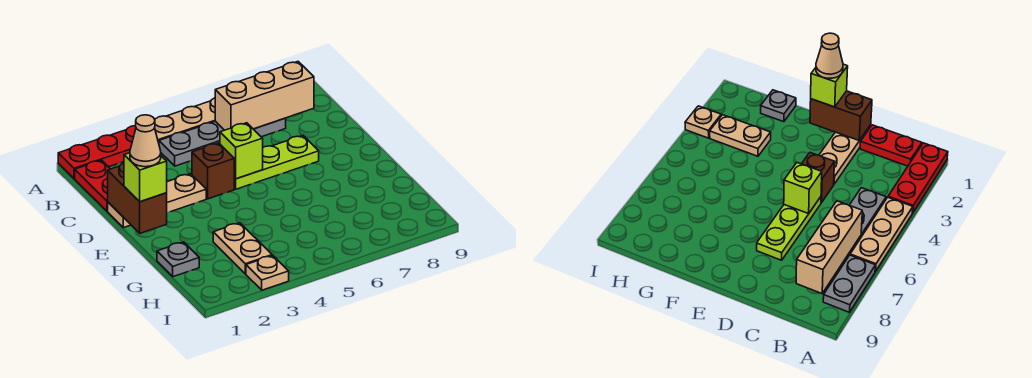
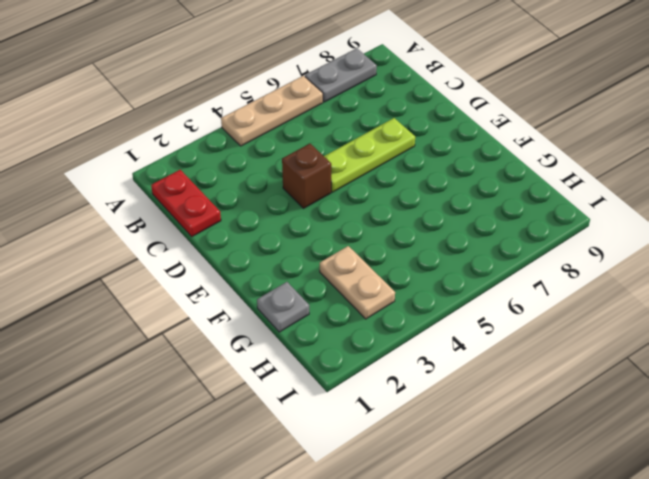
none -> red plate A1:A3 level 1
none -> grey plate B4:B7 level 1
none -> tan plate D1:D3 level 1

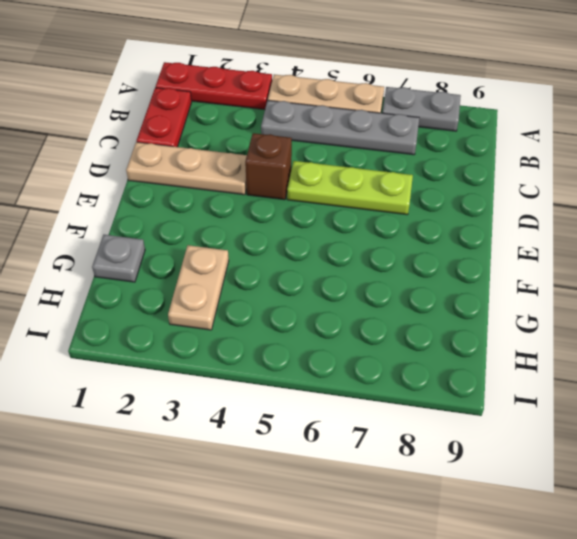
none -> tan plate I3 level 1
none -> tan brick B6:B8 level 2
none -> brown brick D1:E1 level 2

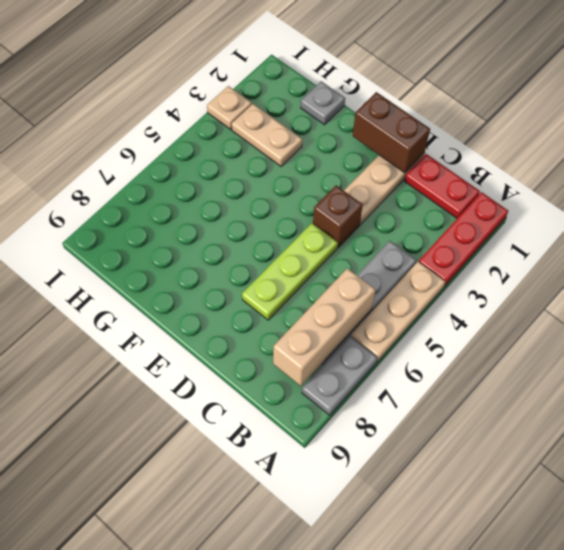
none -> lime brick D5 level 2
none -> lime brick E1 level 3
none -> tan cone E1 level 4

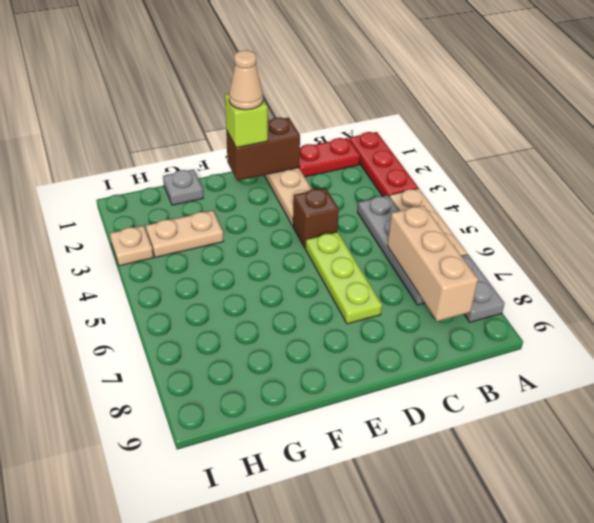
none -> lime brick D5 level 2

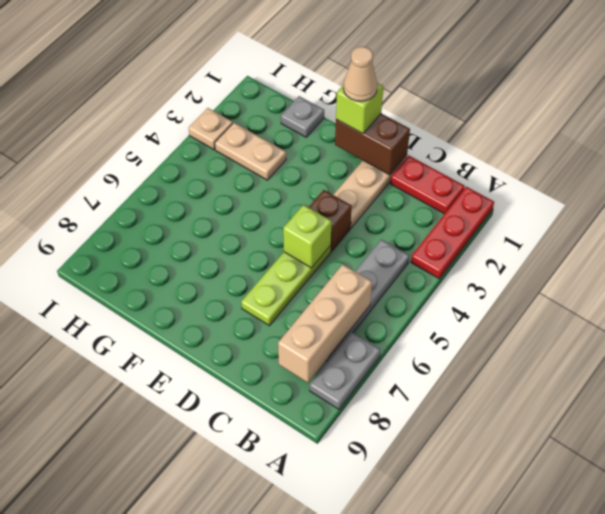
none -> tan plate A4:A6 level 1

